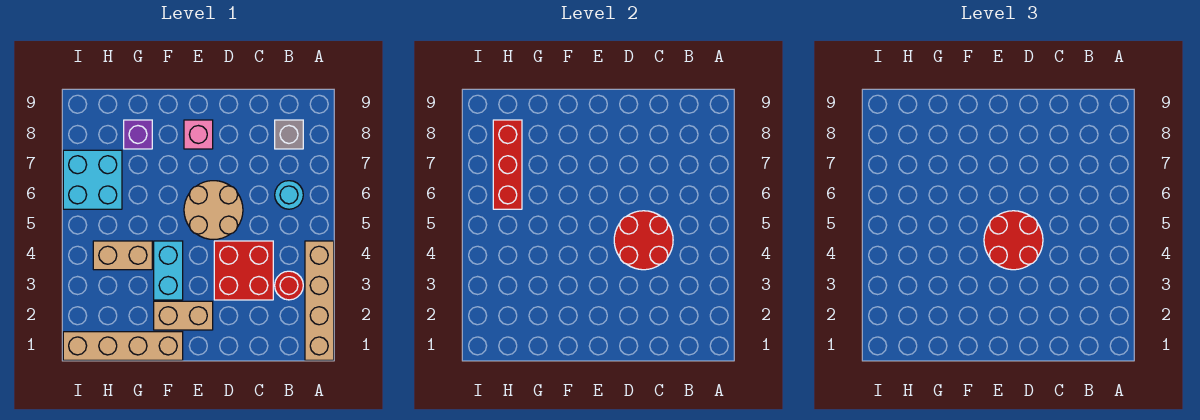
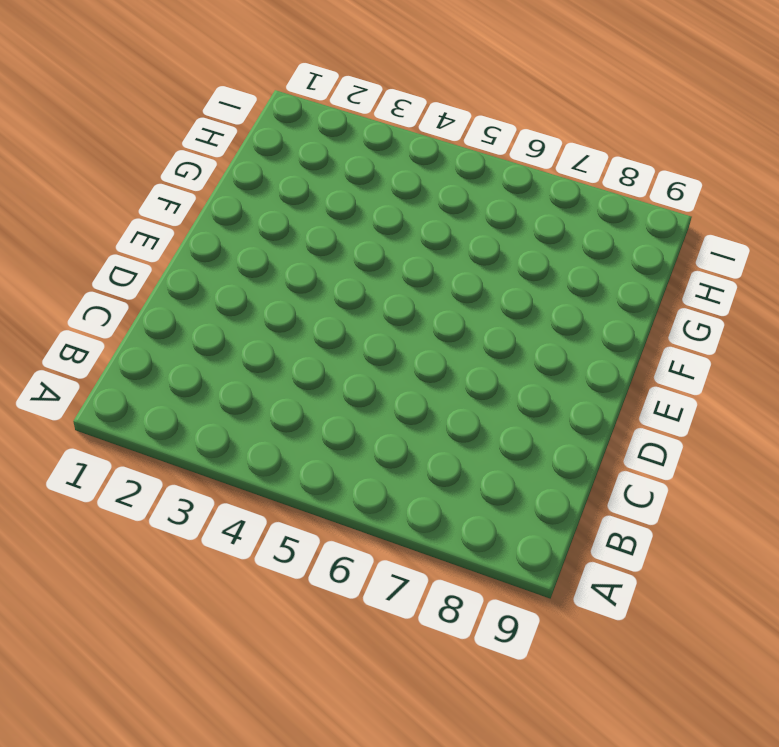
none -> tan brick A1:A4 level 1
none -> red round brick B3 level 1
none -> cyan round brick B6 level 1

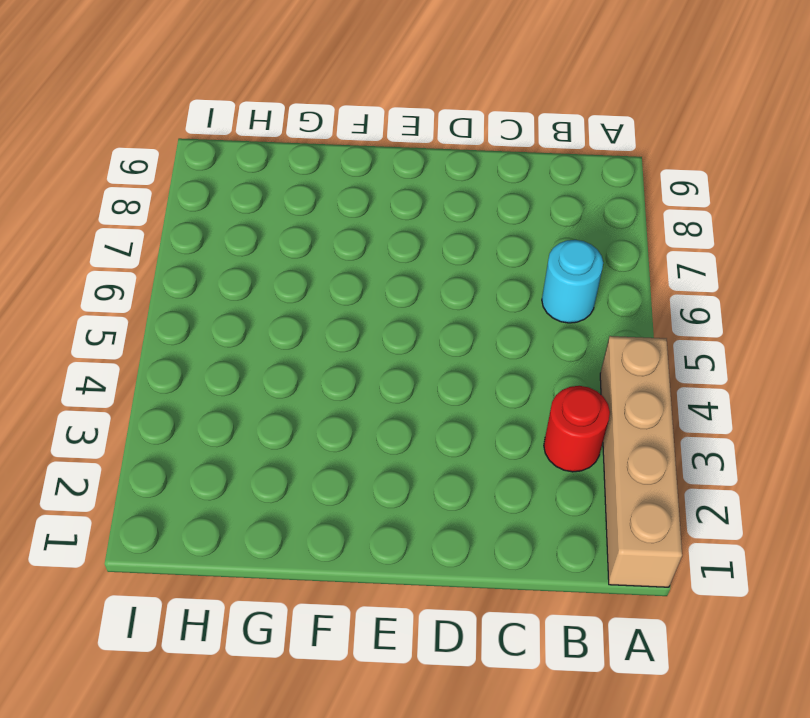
none -> grey brick B8 level 1
none -> red brick C3:D4 level 1
none -> tan round brick D5:E6 level 1

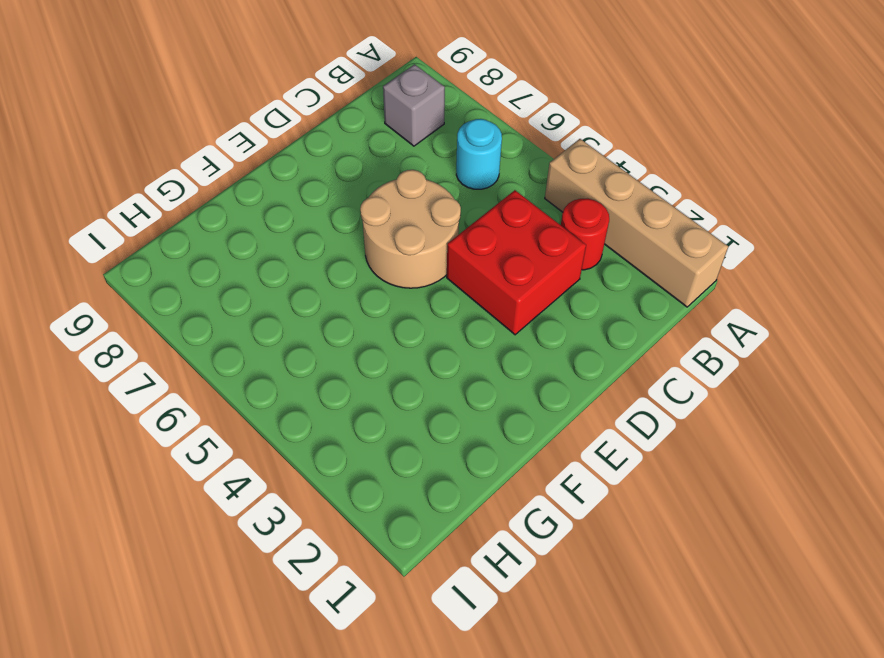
none -> tan brick E2:F2 level 1
none -> pink brick E8 level 1
none -> tan brick F1:I1 level 1

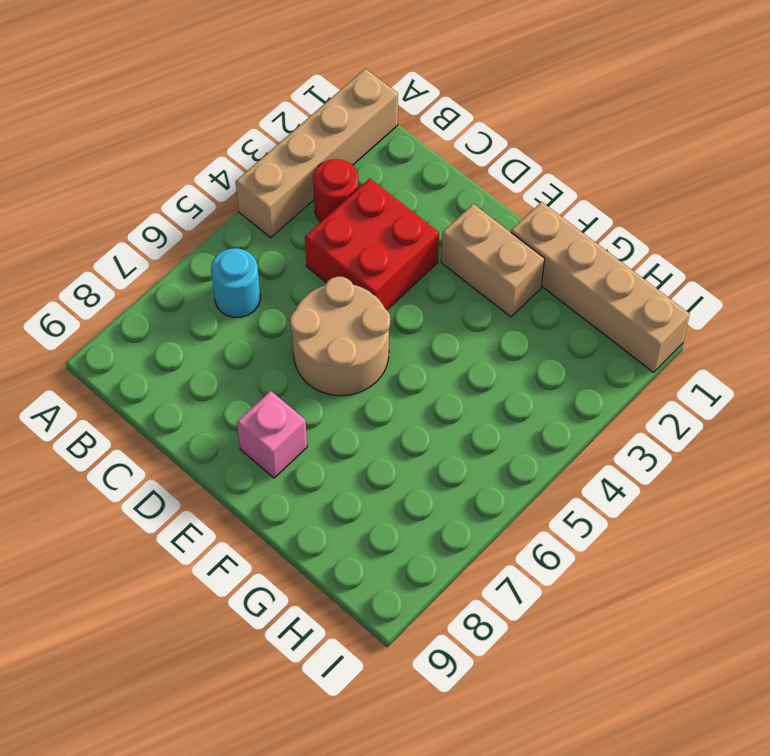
none -> grey brick B8 level 1
none -> cyan brick F3:F4 level 1
none -> tan brick G4:H4 level 1

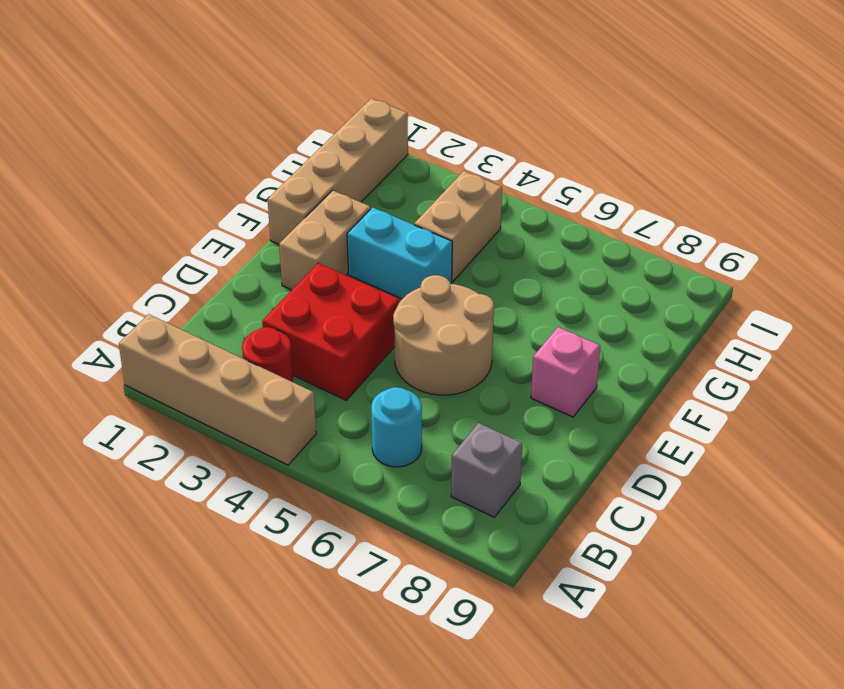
none -> purple brick G8 level 1
none -> cyan brick H6:I7 level 1
none -> red round brick C4:D5 level 2

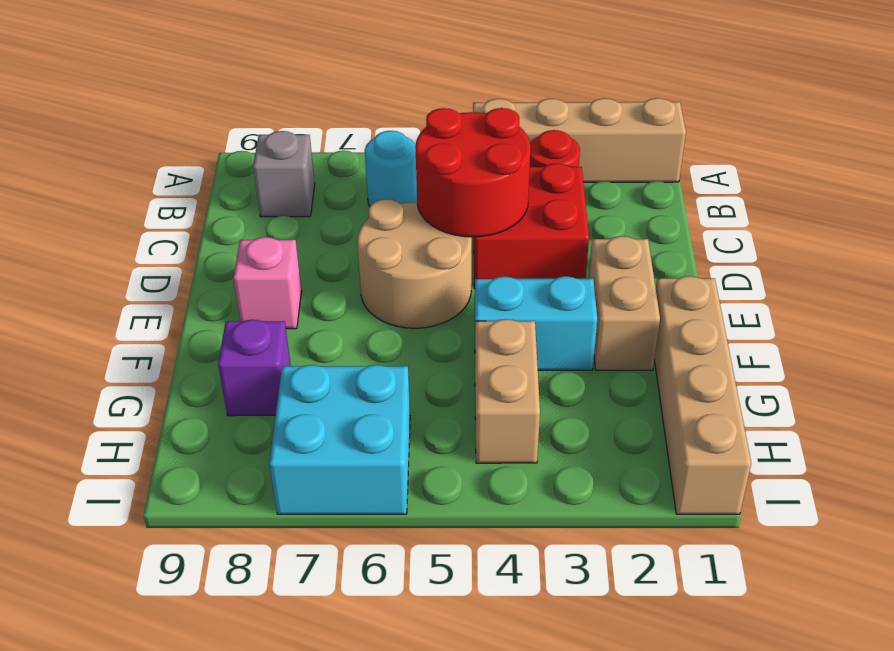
none -> red brick H6:H8 level 2
none -> red round brick D4:E5 level 3

